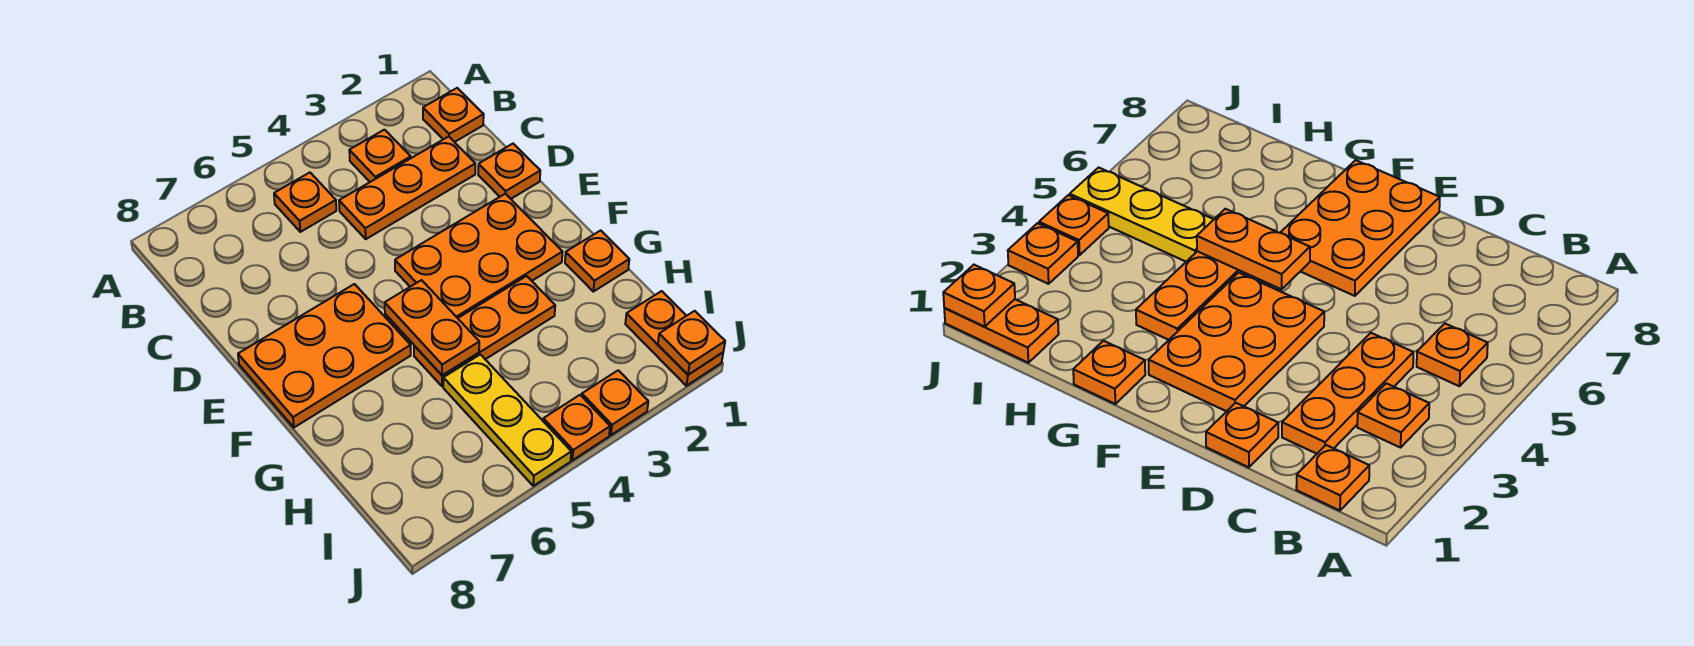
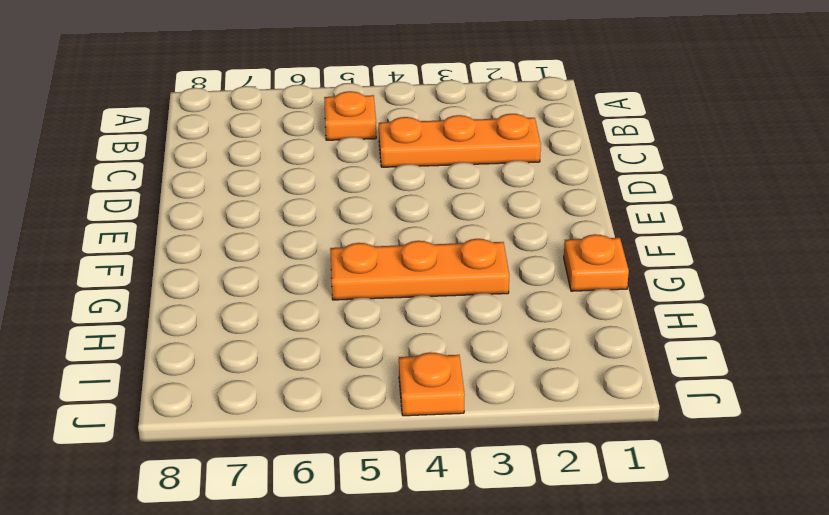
none -> orange plate B1 level 1
none -> orange plate B3 level 1
none -> orange plate D1 level 1

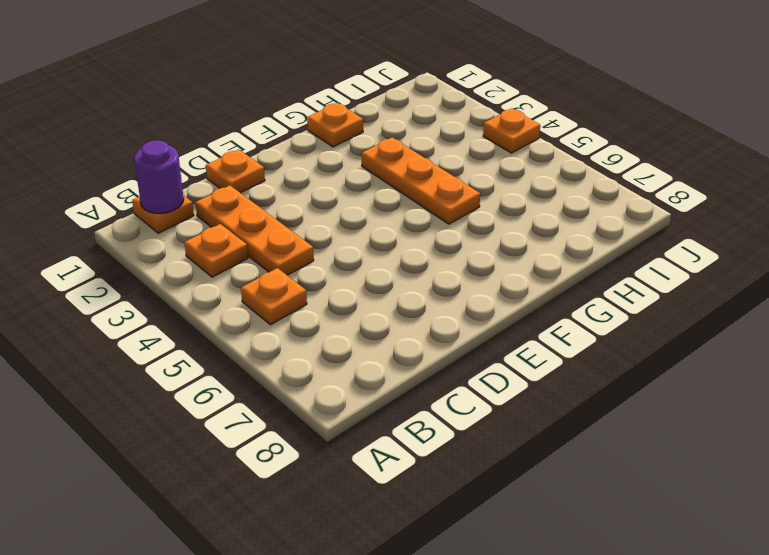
purple round brick B1 level 2 -> none
none -> orange plate E2:F4 level 1
none -> orange plate E6:F8 level 1
none -> yellow plate H5:J5 level 1

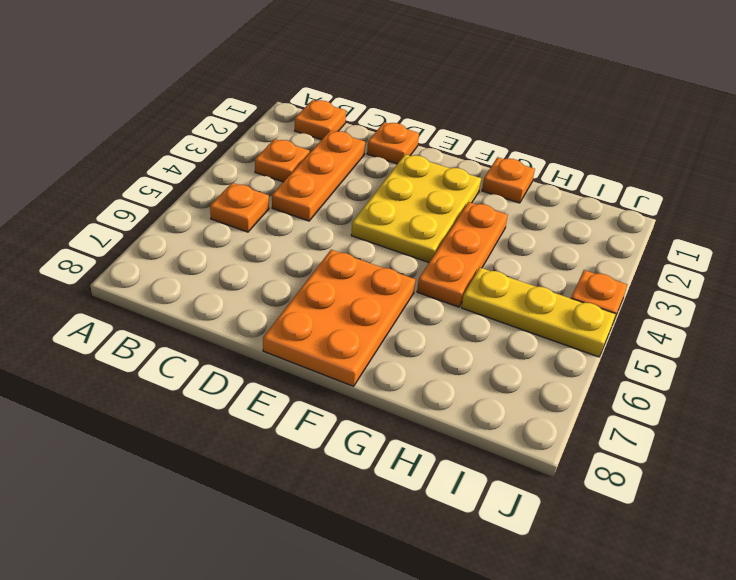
yellow plate E2:F4 level 1 -> orange plate E2:F4 level 1
none -> orange plate I1:J1 level 1
none -> orange plate J3 level 1
none -> orange plate F5:G5 level 2

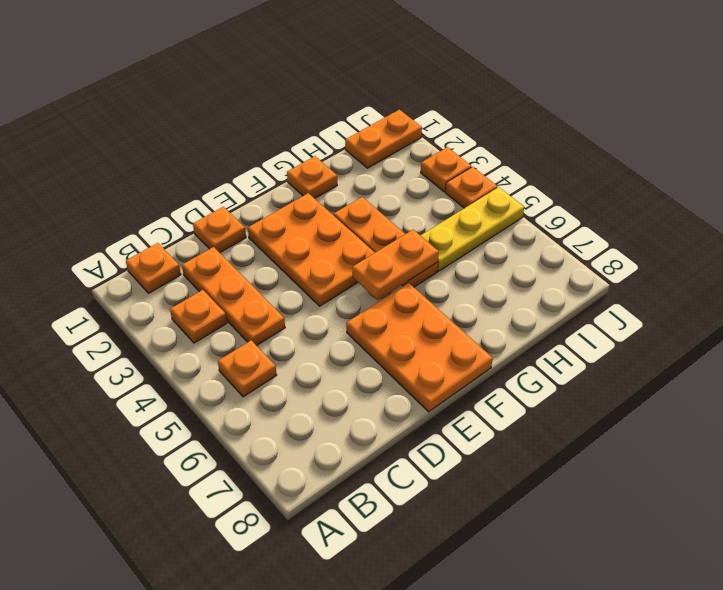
none -> orange plate J1 level 2

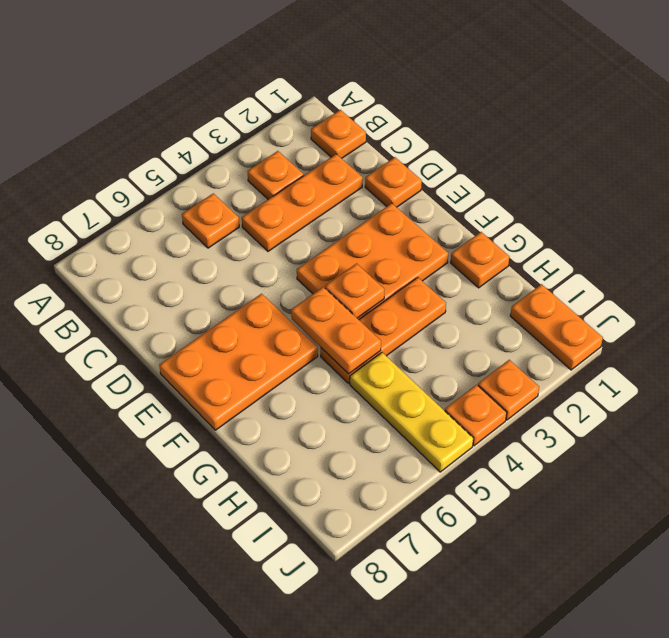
orange plate F4 level 2 -> orange plate J1 level 2

